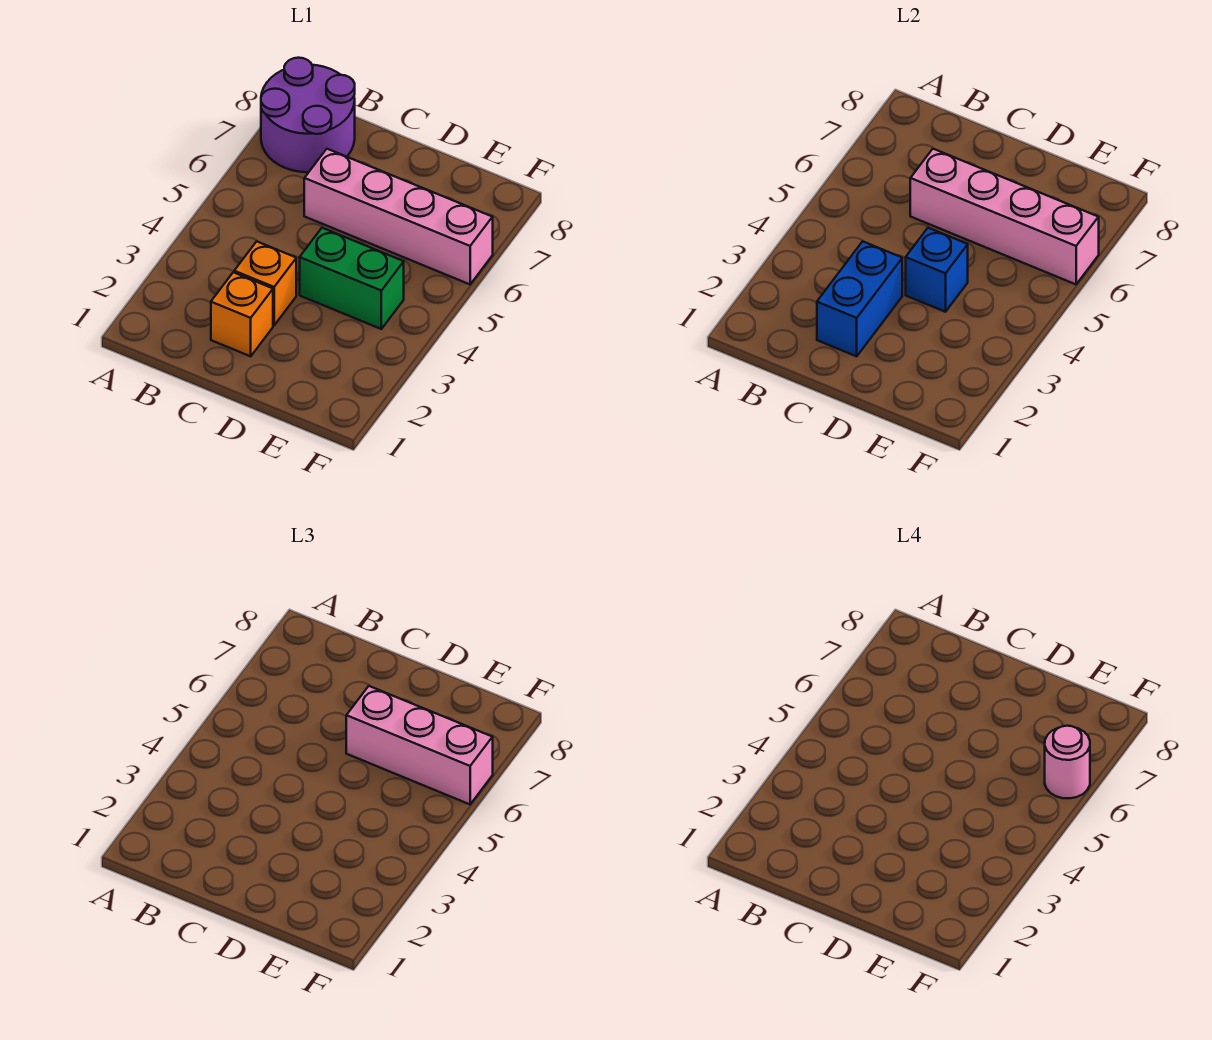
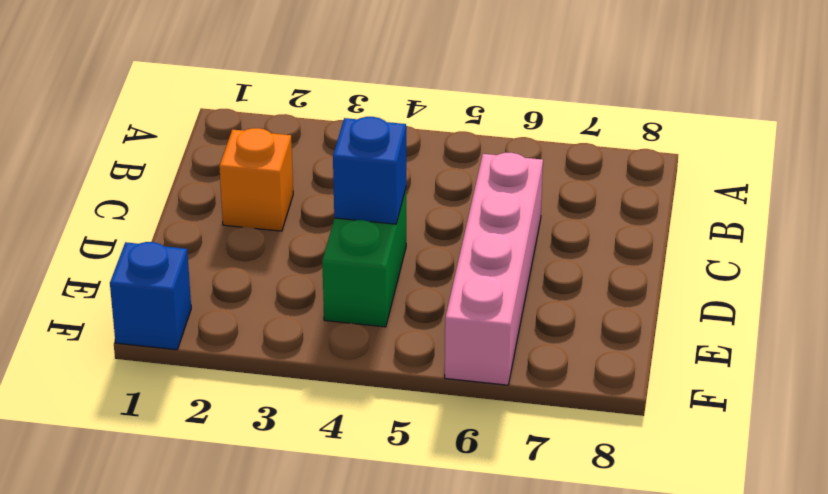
blue brick F1 level 1 -> none
none -> purple round brick A7:B8 level 1
none -> orange brick C3 level 1

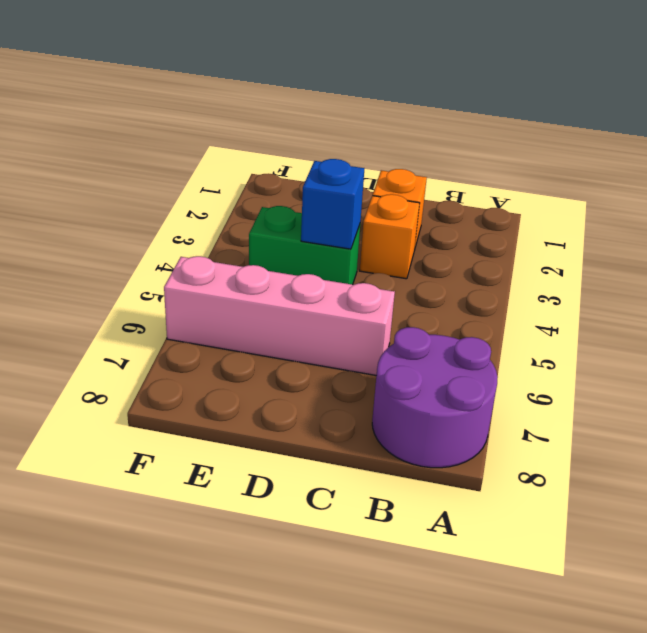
none -> blue brick C2:C3 level 2
none -> pink brick C6:F6 level 2

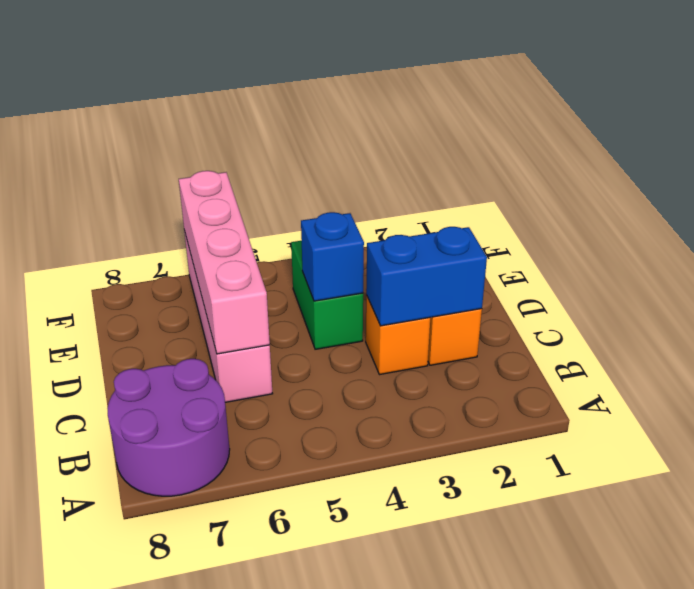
none -> pink brick D6:F6 level 3
none -> pink round brick F6 level 4

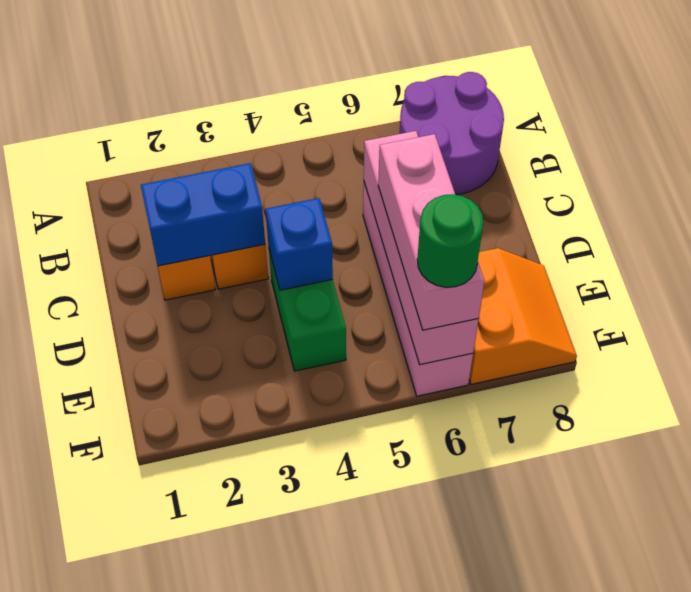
orange slope E7:F8 level 1 top 7 -> none
green round brick F6 level 4 -> pink round brick F6 level 4

